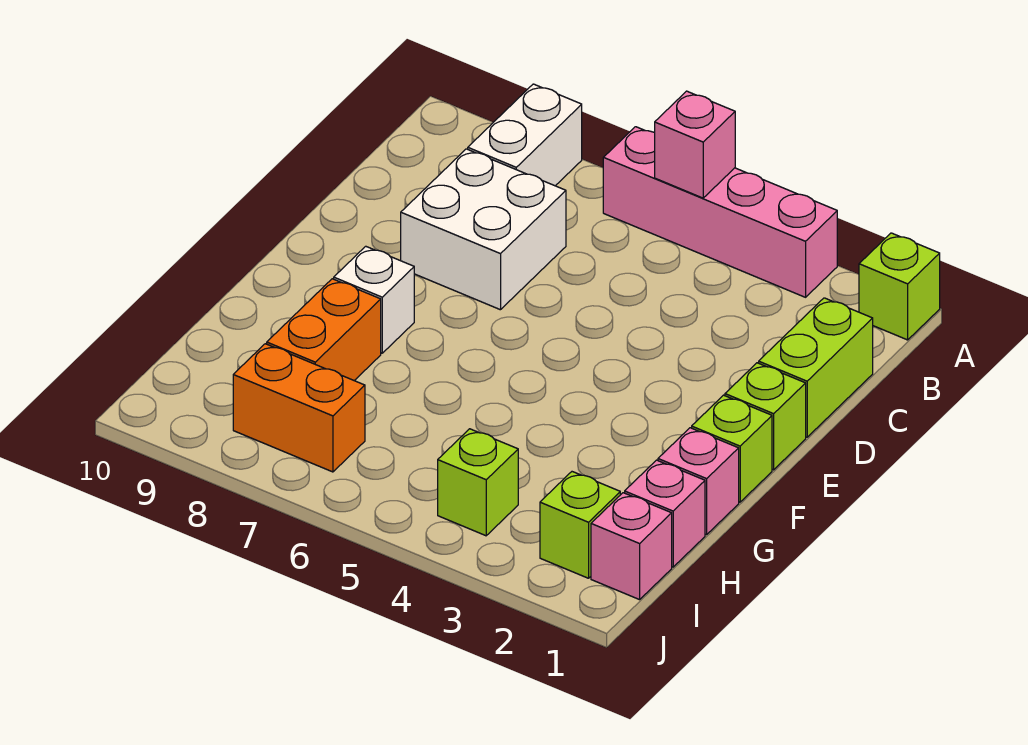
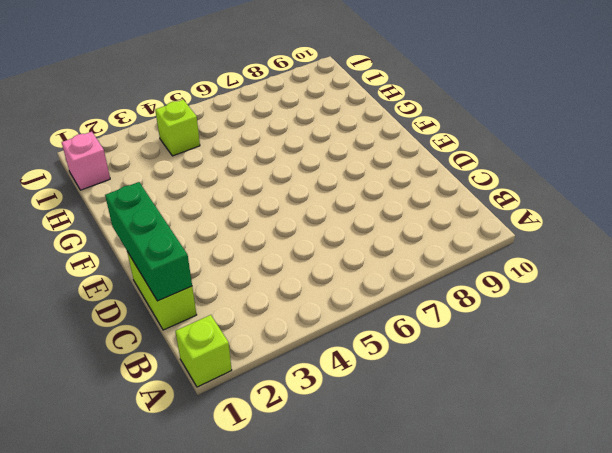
green brick C1:E1 level 2 -> none
none -> pink brick A3:A6 level 1
none -> white brick A8:B8 level 1
none -> white brick C7:D8 level 1

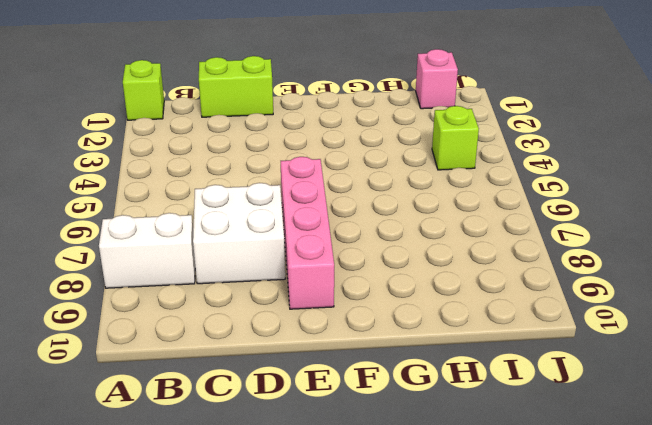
pink brick E6:E9 level 1 -> pink brick A3:A6 level 1
none -> lime brick E1 level 1
none -> lime brick F1 level 1
none -> white brick F8 level 1

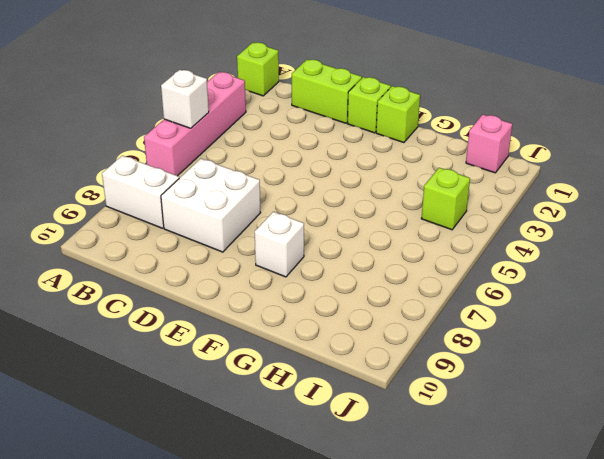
white brick A5 level 2 -> pink brick A5 level 2
none -> pink brick G1 level 1
none -> orange brick G8:H8 level 1
none -> pink brick H1 level 1

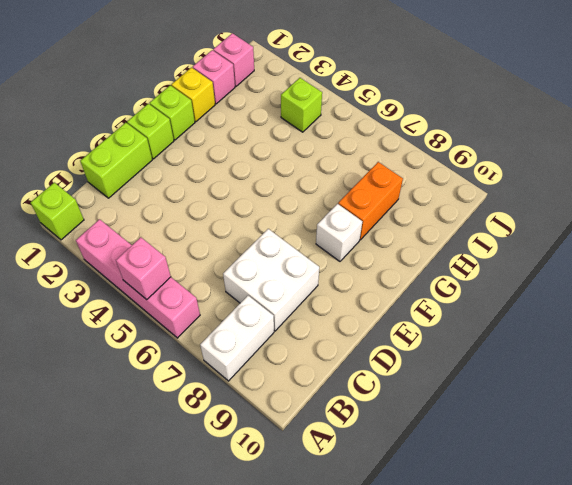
yellow brick G1 level 1 -> pink brick G1 level 1
none -> lime brick I2 level 1
none -> orange brick I7:I8 level 1

